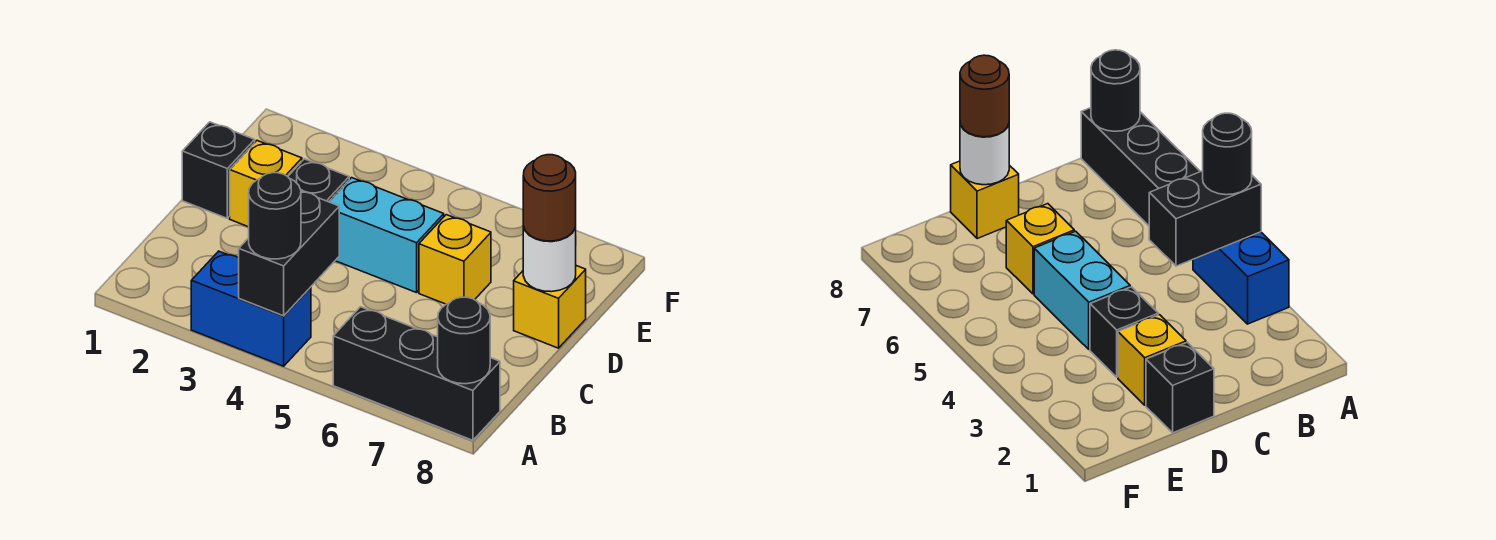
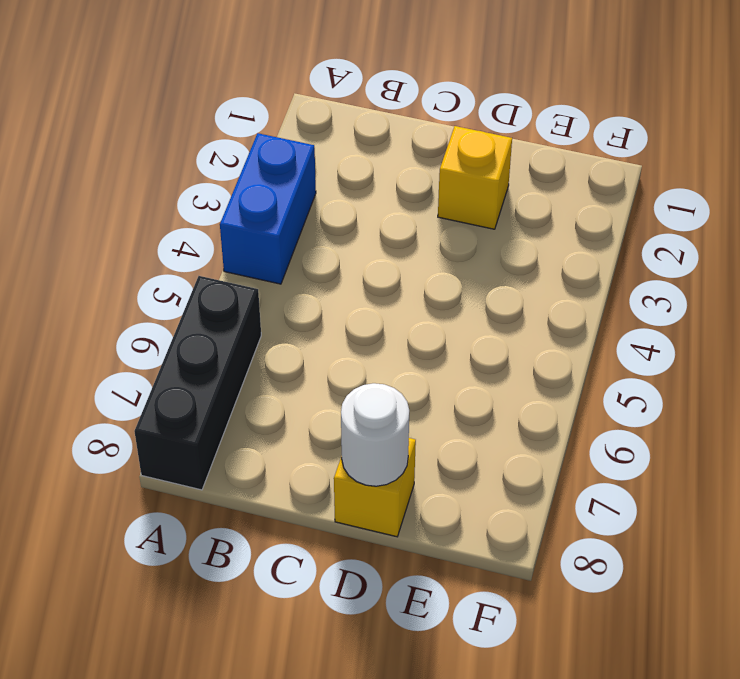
none -> black brick D1 level 1
none -> black brick D3 level 1
none -> cyan brick D4:D5 level 1

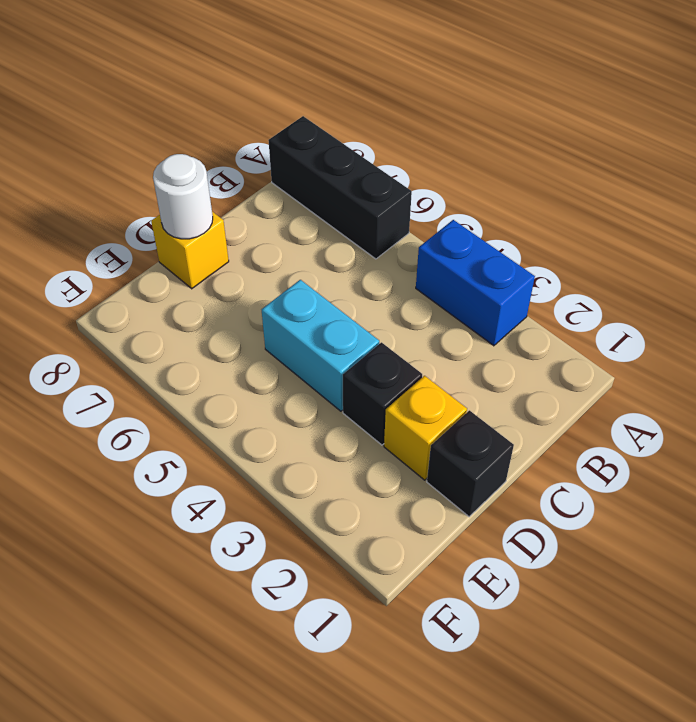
none -> yellow brick D6 level 1
none -> black brick A4:B4 level 2
none -> black round brick A8 level 2

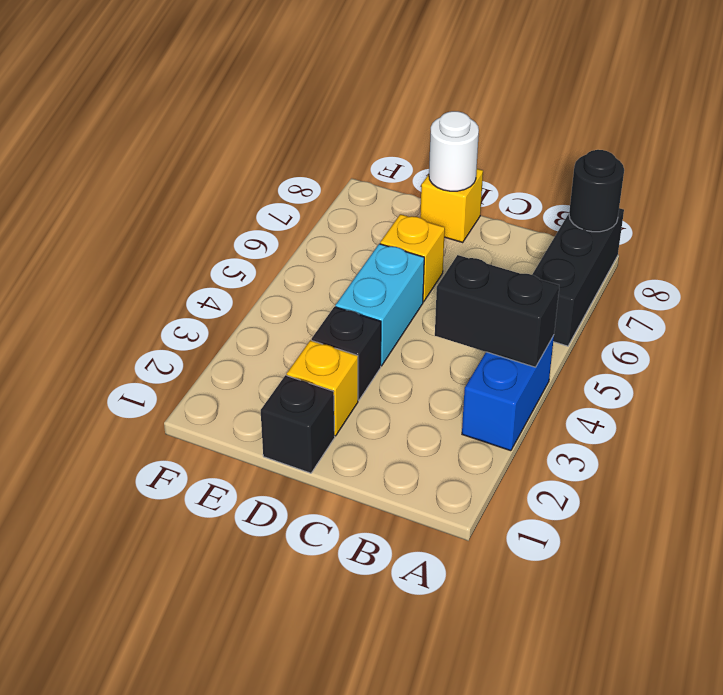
none -> black round brick A4 level 3
none -> brown round brick D8 level 3

